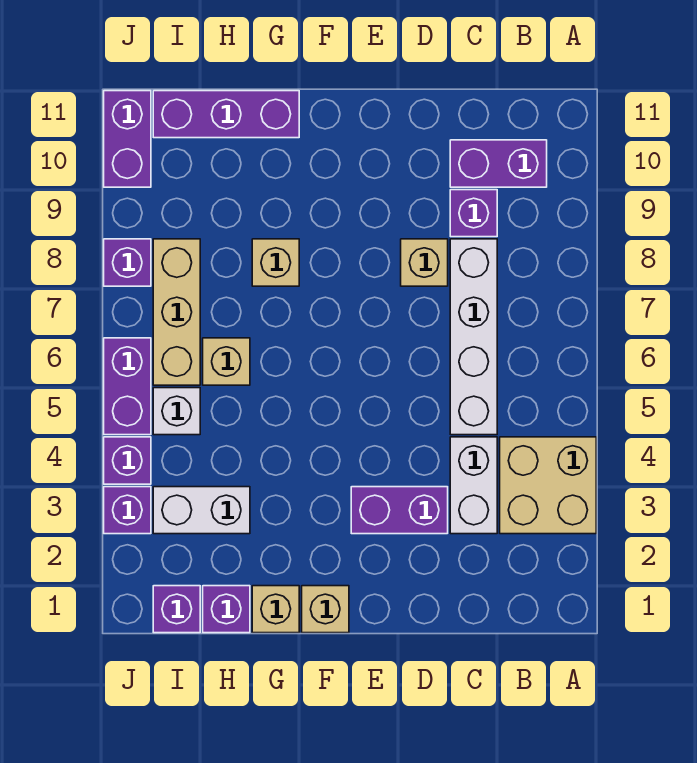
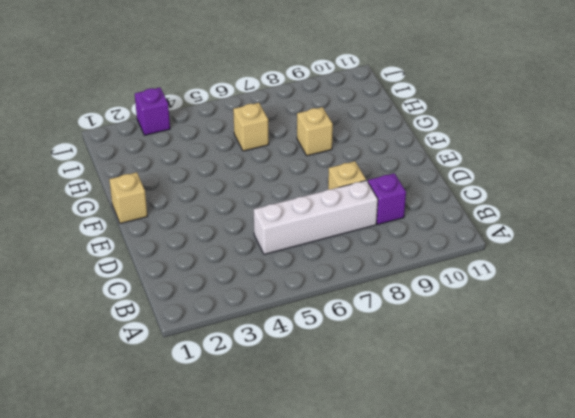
none -> tan brick A3:B4 level 1
none -> purple brick B10:C10 level 1
none -> white brick C3:C4 level 1

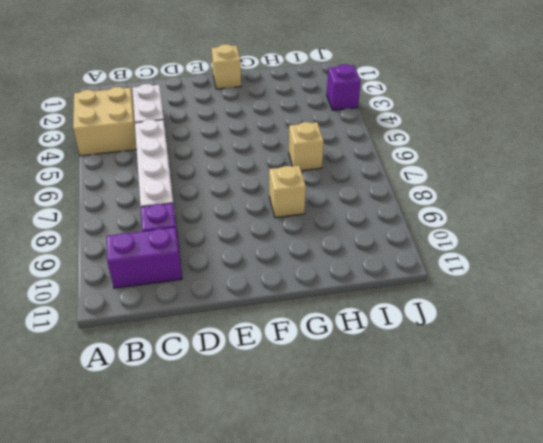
none -> purple brick D3:E3 level 1
none -> tan brick D8 level 1
none -> tan brick G1 level 1

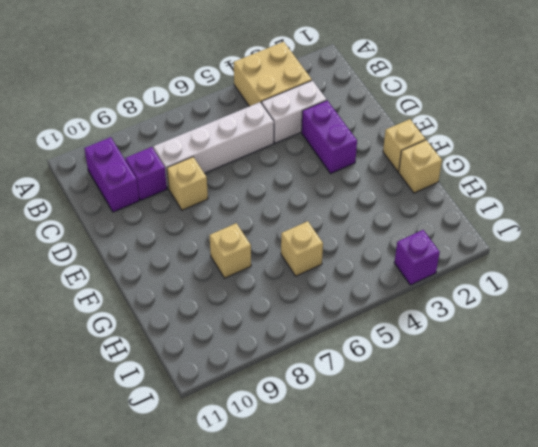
none -> purple brick G11:I11 level 1
none -> purple brick H1 level 1
none -> white brick H3:I3 level 1

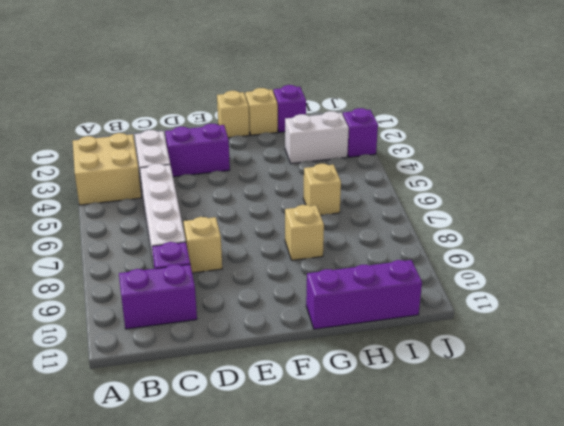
none -> purple brick I1 level 1
none -> white brick I5 level 1
none -> tan brick I6:I8 level 1

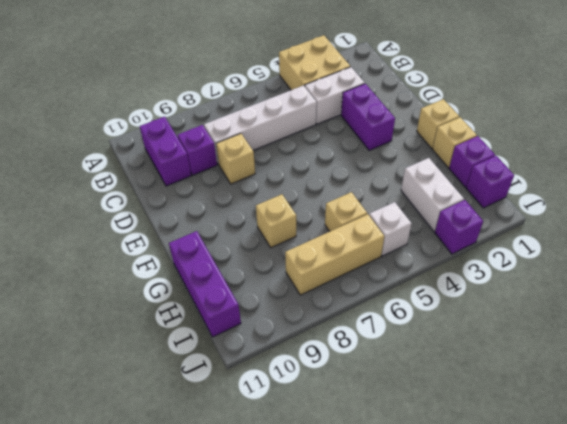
none -> purple brick J4 level 1
none -> purple brick J5:J6 level 1
none -> purple brick J8 level 1

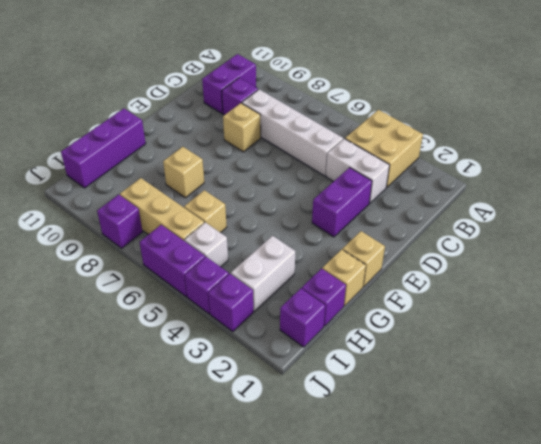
none -> purple brick J10:J11 level 1

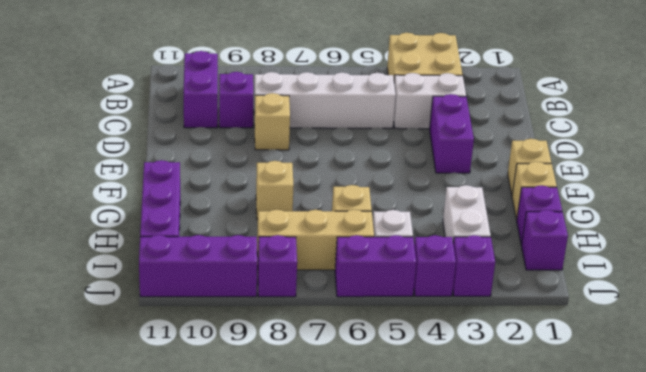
purple brick J9:J11 level 1 -> purple brick J10:J11 level 1

